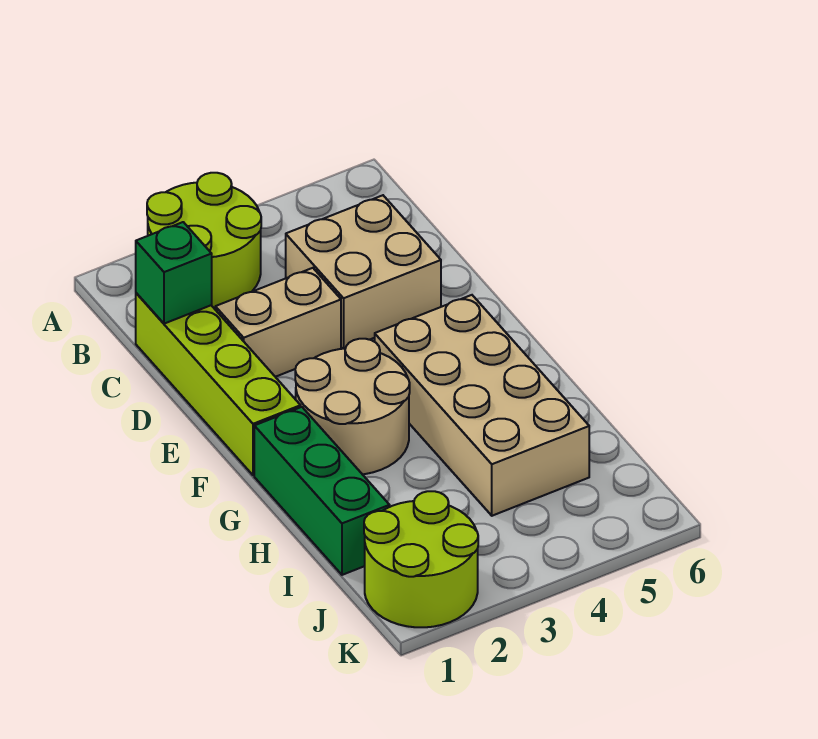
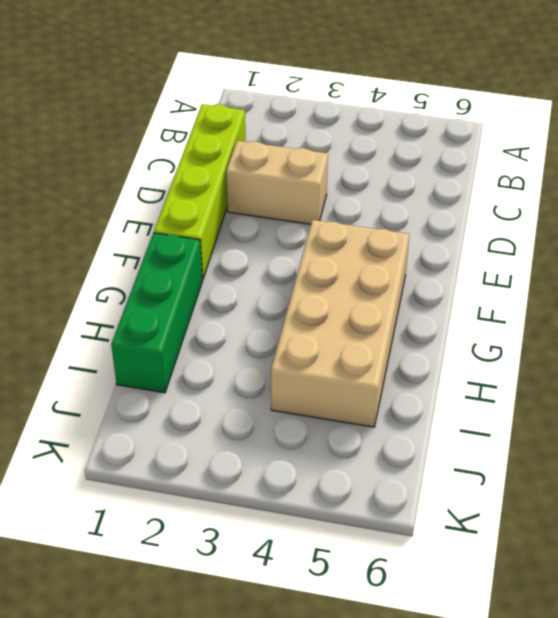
none -> lime round brick A2:B3 level 1
none -> tan brick C4:D5 level 1

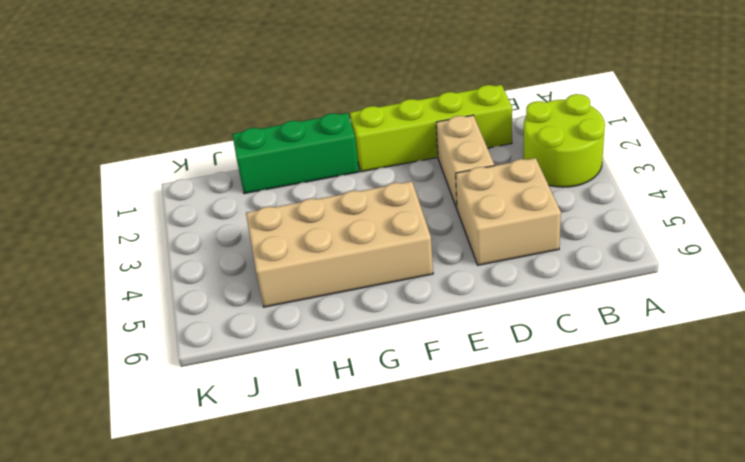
none -> tan round brick F2:G3 level 1
none -> lime round brick J1:K2 level 1

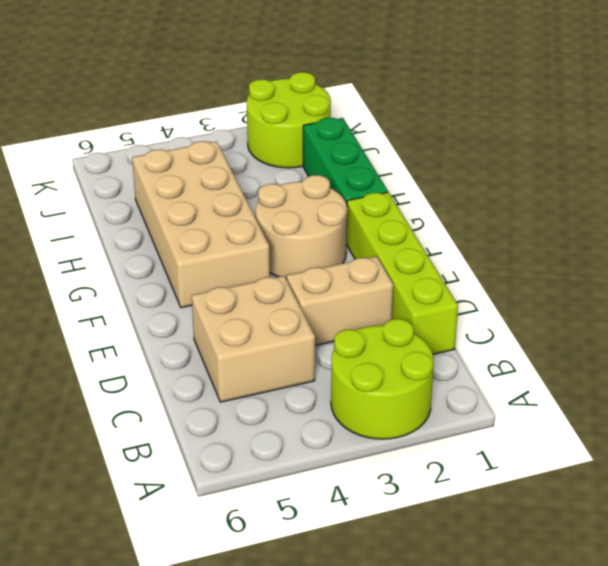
none -> green brick C1 level 2

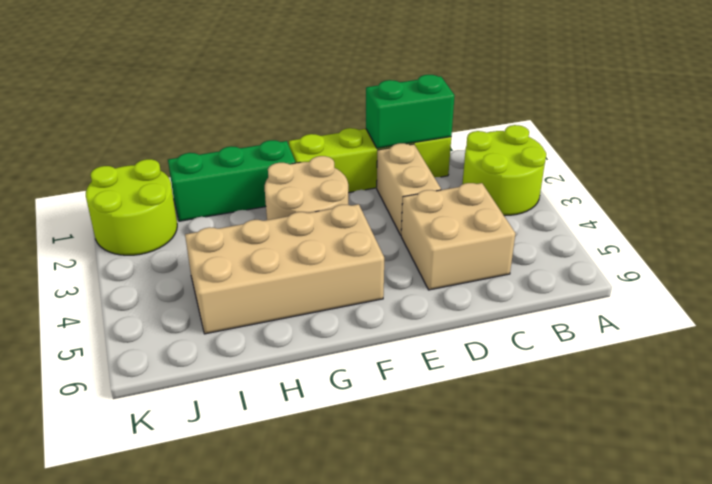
green brick C1:D1 level 2 -> green brick C1 level 2

